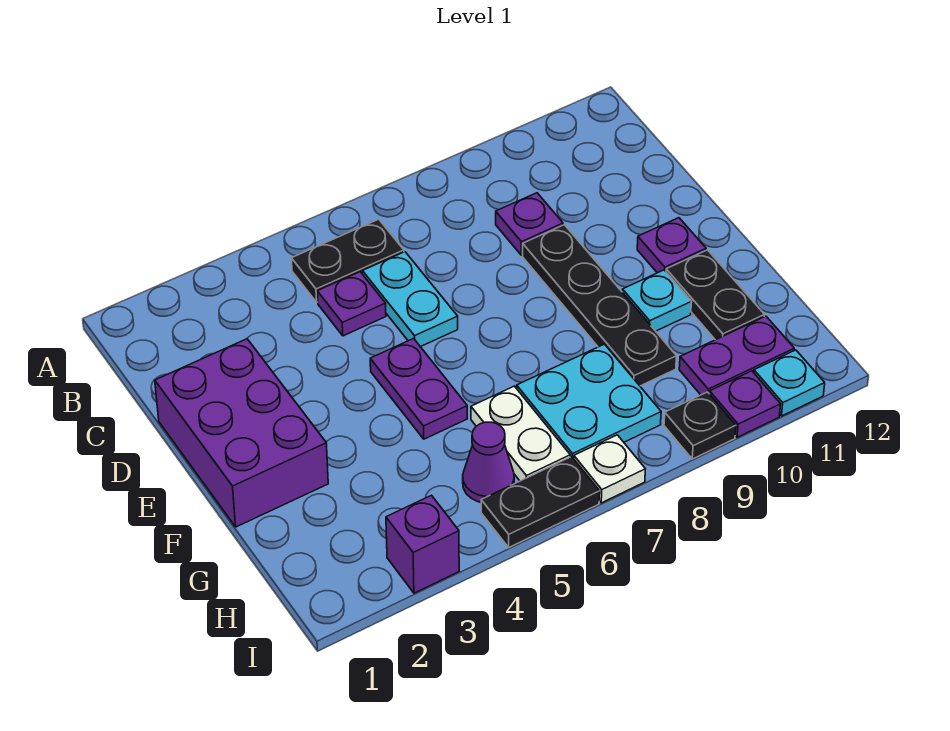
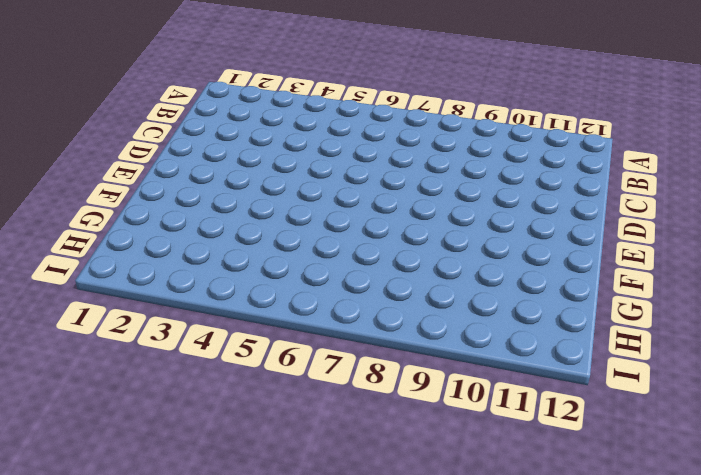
none -> black plate B5:B6 level 1
none -> purple plate C5 level 1
none -> cyan plate C6:D6 level 1

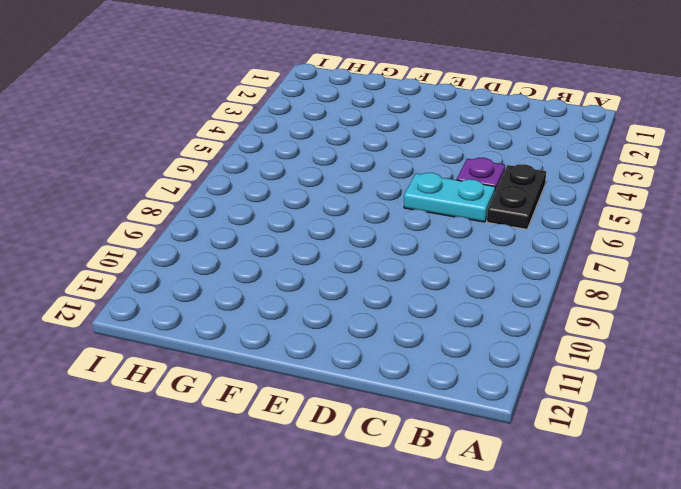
none -> purple plate C9 level 1
none -> purple brick D1:F2 level 1
none -> black plate D9:G9 level 1

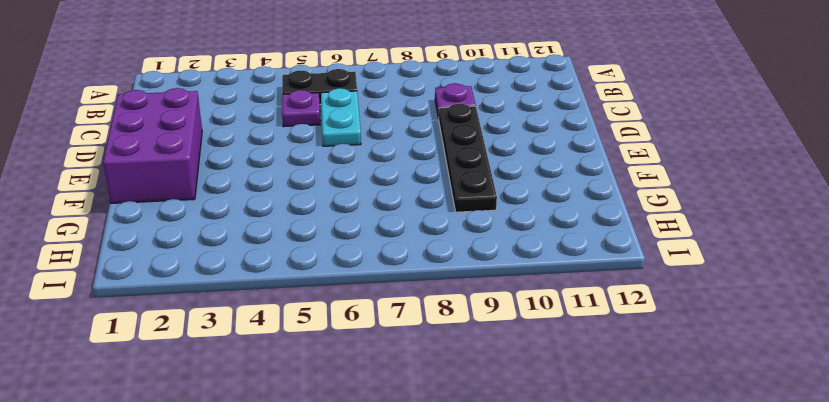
none -> purple plate E5:F5 level 1
none -> purple plate E11 level 1
none -> cyan plate F10 level 1

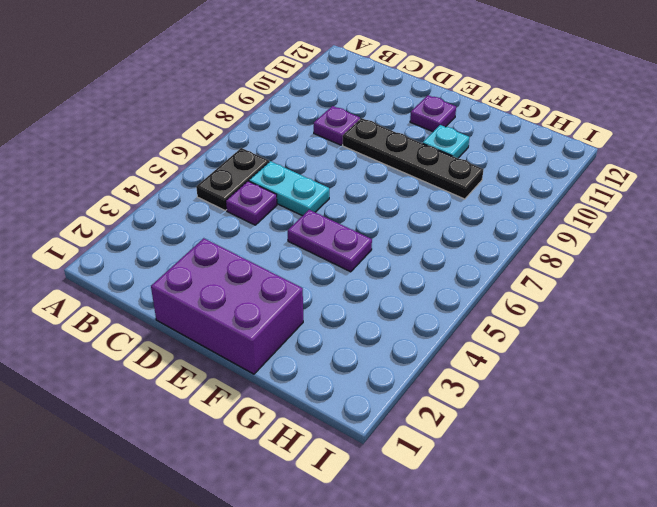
none -> black plate F11:G11 level 1
none -> white plate G6:H6 level 1
none -> cyan plate G7:H8 level 1

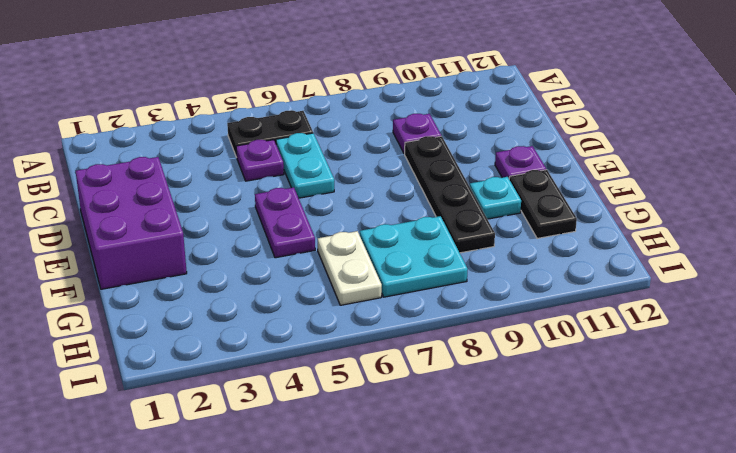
none -> purple cone H5 level 1
none -> purple plate H10:H11 level 1
none -> purple brick I3 level 1

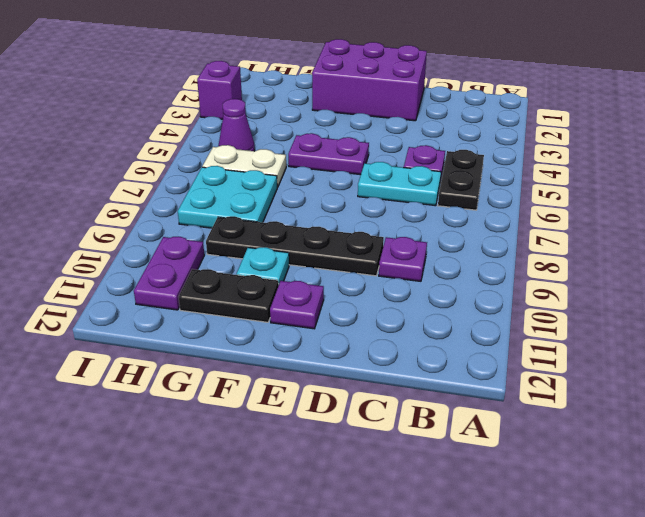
none -> black plate I5:I6 level 1
none -> white plate I7 level 1
none -> black plate I9 level 1

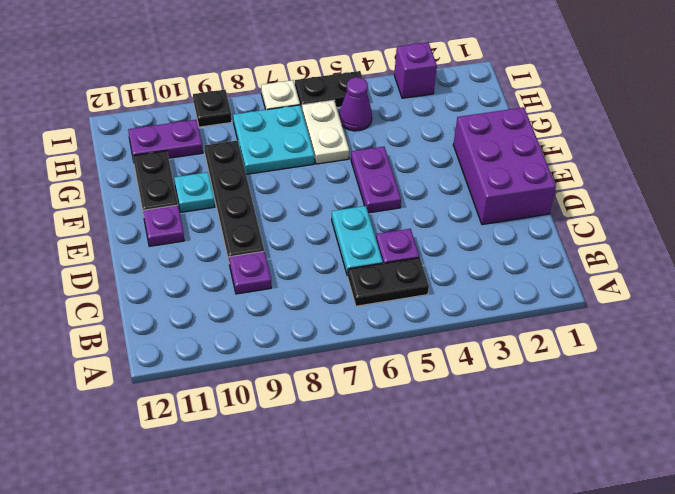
none -> purple plate I10 level 1
none -> cyan plate I11 level 1

